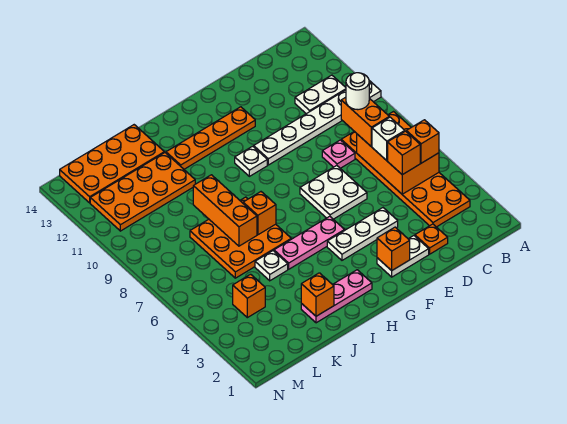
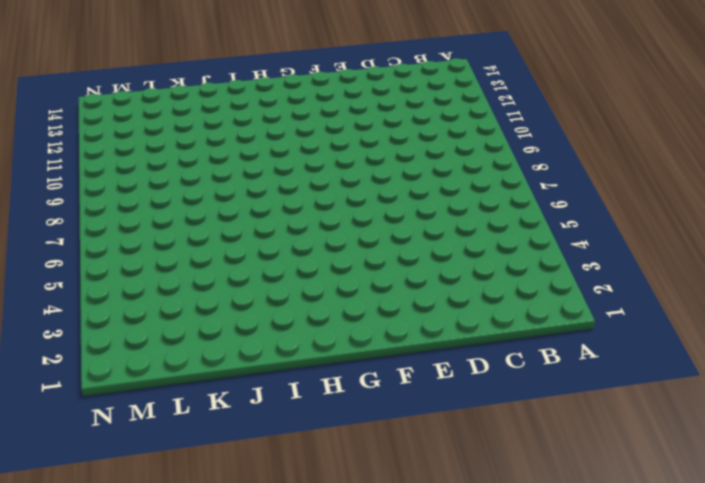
none -> white plate A10:F10 level 1
none -> orange plate B3:C8 level 1
none -> white plate B11:C11 level 1

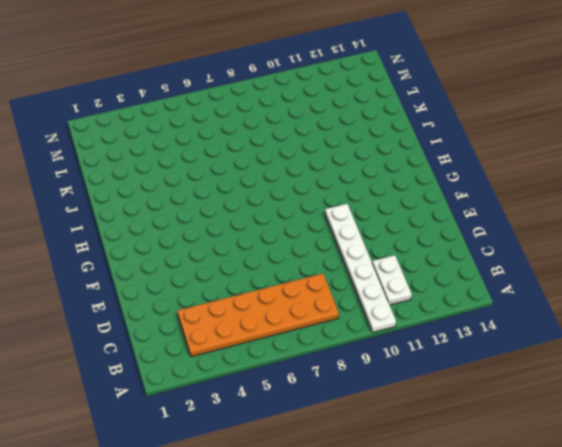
none -> orange plate D2 level 1
none -> pink plate D8 level 1
none -> white plate E2:F2 level 1

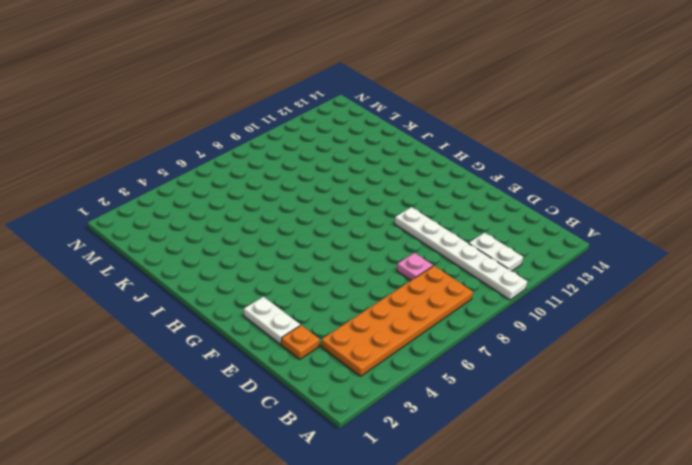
none -> white plate E4:G4 level 1
none -> white plate E6:F7 level 1
none -> orange plate F12:I12 level 1

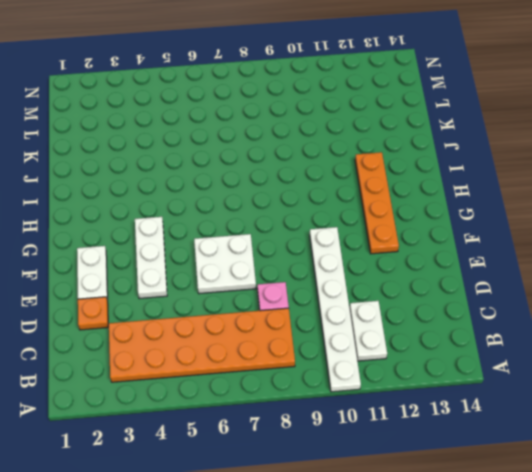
none -> pink plate G5:I5 level 1
none -> white plate G10 level 1
none -> pink plate H2:J2 level 1

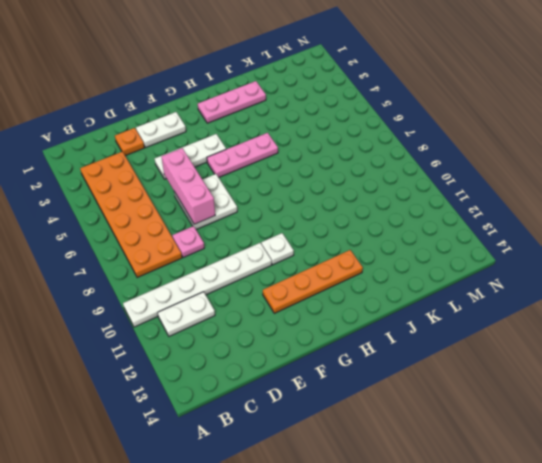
pink brick E5:E7 level 2 -> none
none -> orange plate I6:K8 level 1
none -> white plate J5 level 1
none -> orange plate J11:M12 level 1

